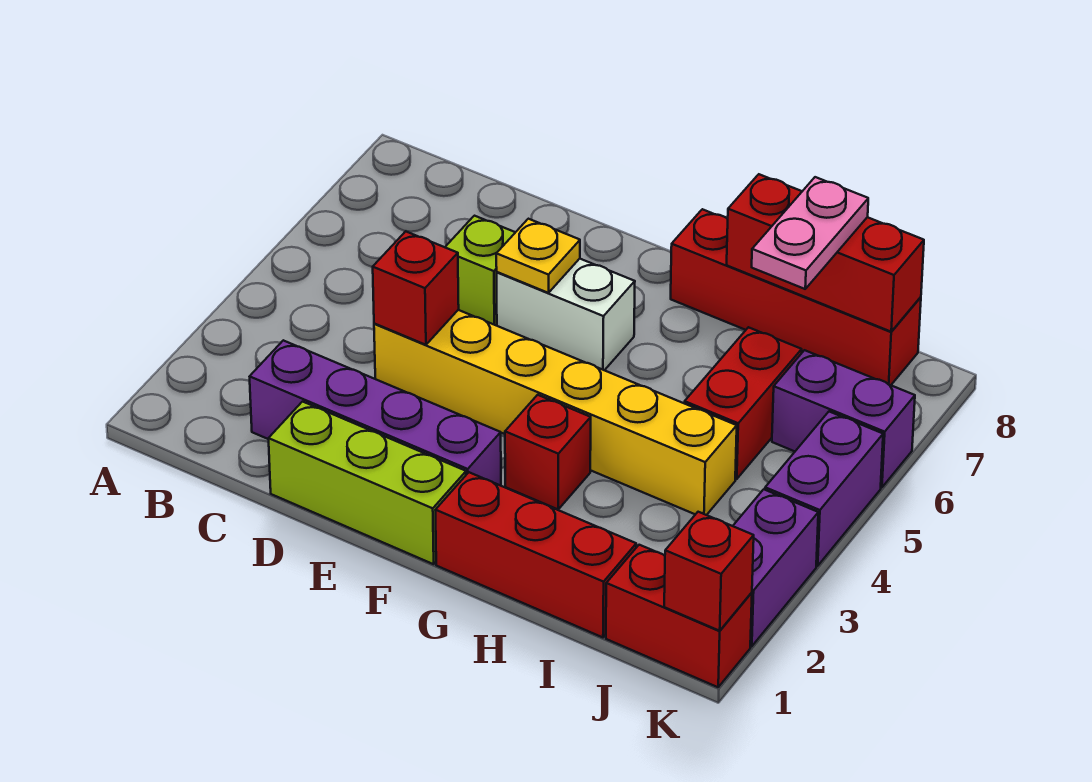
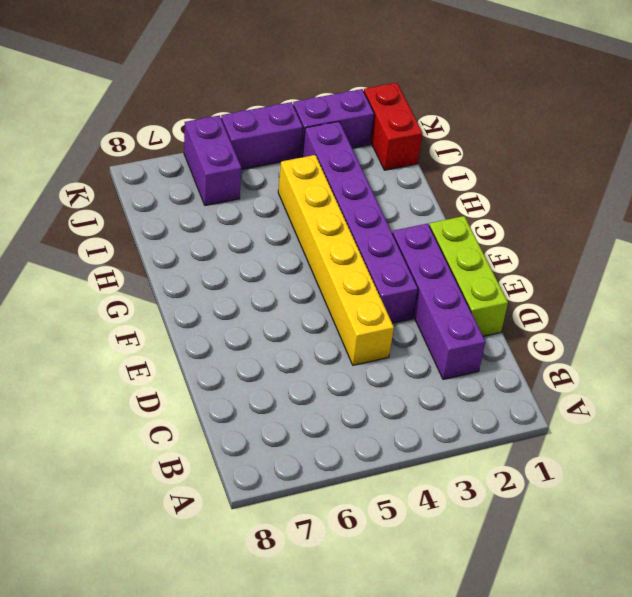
purple brick E3:J3 level 1 -> red brick G3 level 1
none -> lime brick D6 level 1
none -> white brick E6:F6 level 1
none -> red brick G1:I1 level 1

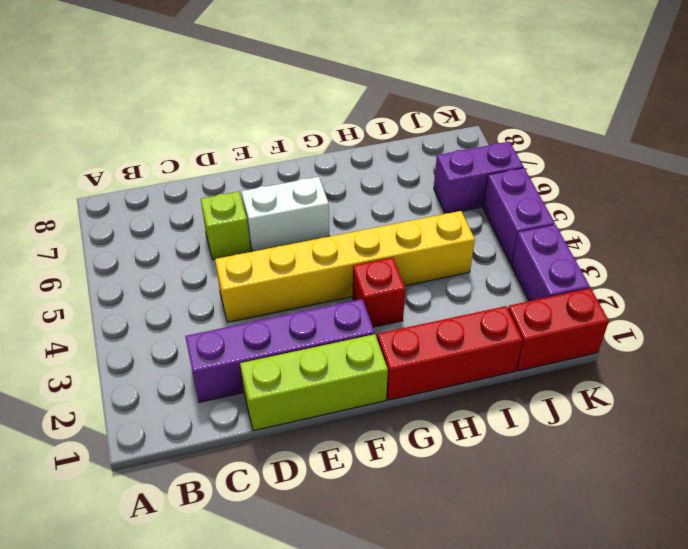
none -> red brick G8:J8 level 1
none -> red brick I5:I6 level 1
none -> red brick D4 level 2

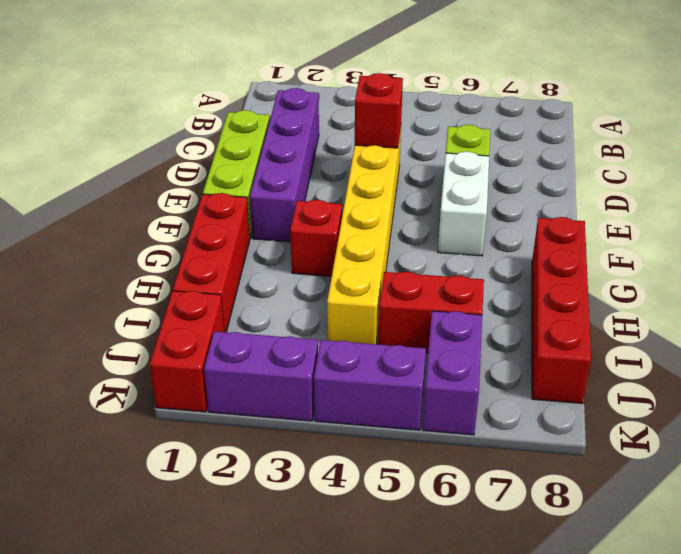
none -> yellow plate E6 level 2
none -> red brick H8:J8 level 2
none -> red brick K1 level 2

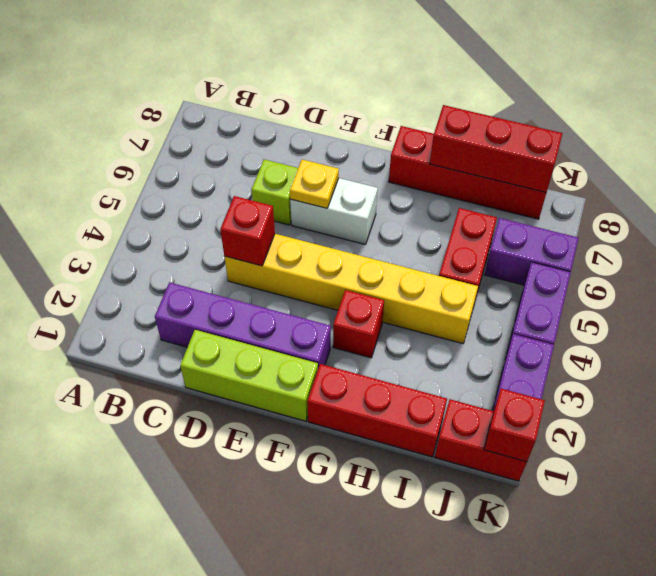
none -> pink plate I7:I8 level 3

